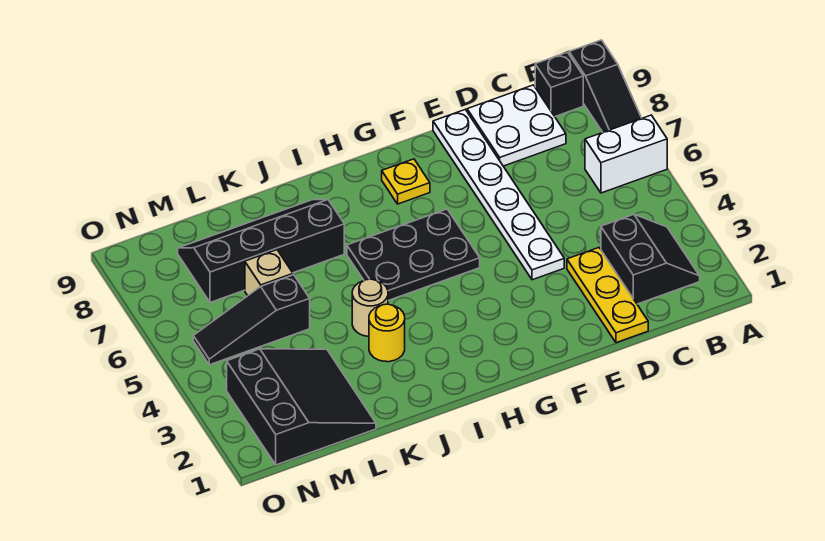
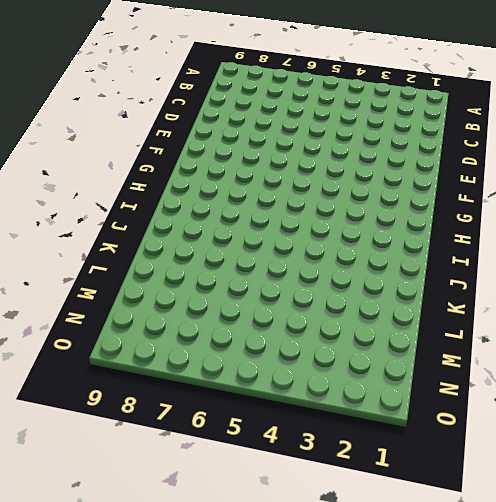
none -> white brick A6:B6 level 1
none -> black slope A7:A9 level 1 top 9
none -> black slope B2:C3 level 1 top C

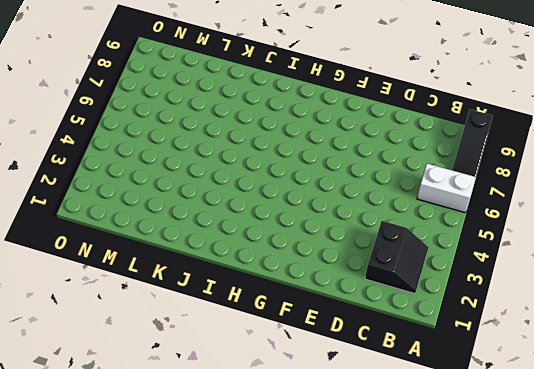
none -> black brick B9 level 1
none -> white plate C8:D9 level 1
none -> yellow plate D1:D3 level 1

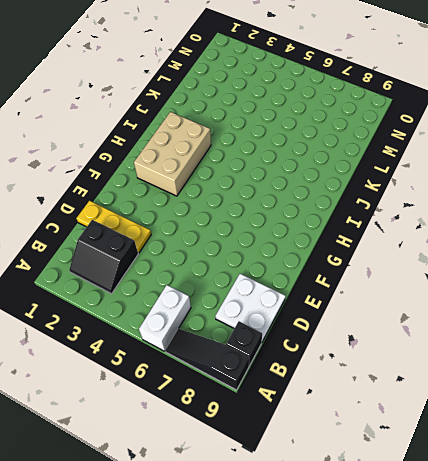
tan brick G2:I3 level 1 -> none
none -> white plate E4:E9 level 1
none -> black plate G5:I6 level 1
none -> yellow plate G8 level 1

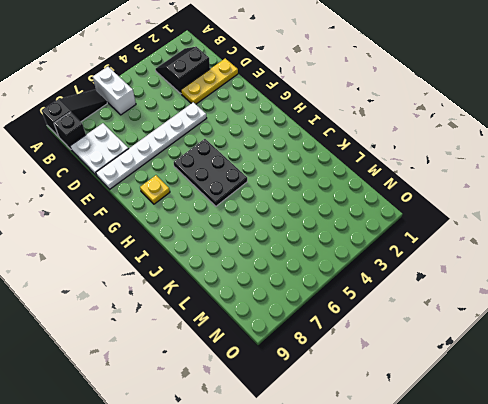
none -> yellow round brick J3 level 1
none -> tan round brick J4 level 1
none -> black slope J7:M8 level 1 top 7

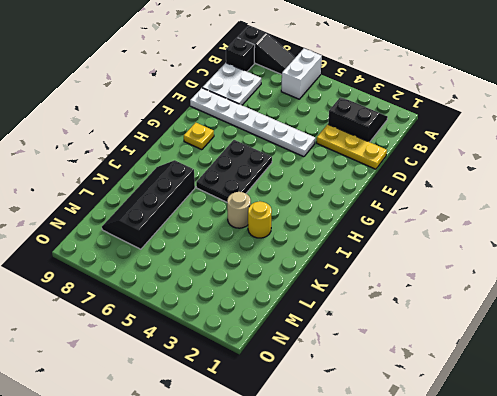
none -> black slope L1:N3 level 1 top N
none -> black slope L5:N5 level 1 top L
none -> tan brick L6 level 1

